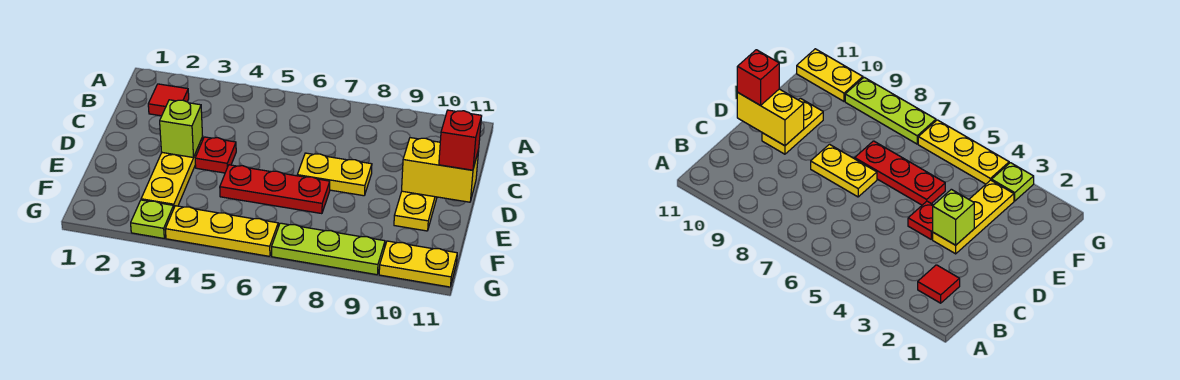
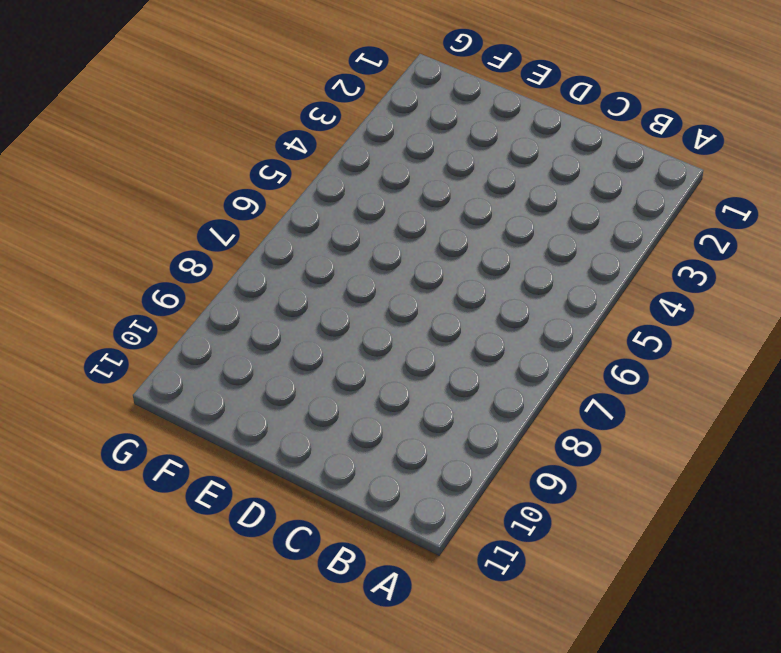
none -> red tile B2 level 1
none -> yellow plate D3:F3 level 1
none -> red plate D4 level 1

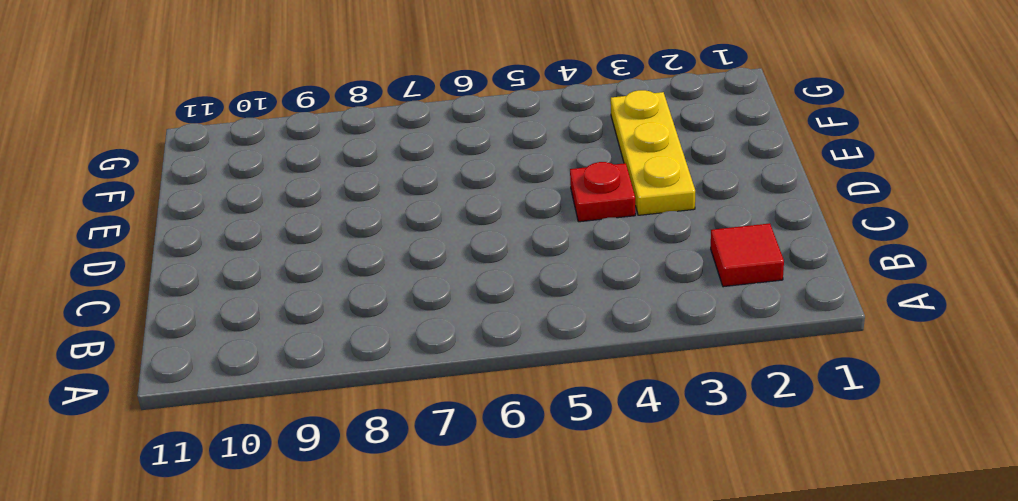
none -> yellow plate D7:D8 level 1
none -> yellow plate D10:E10 level 1
none -> red plate E5:E7 level 1

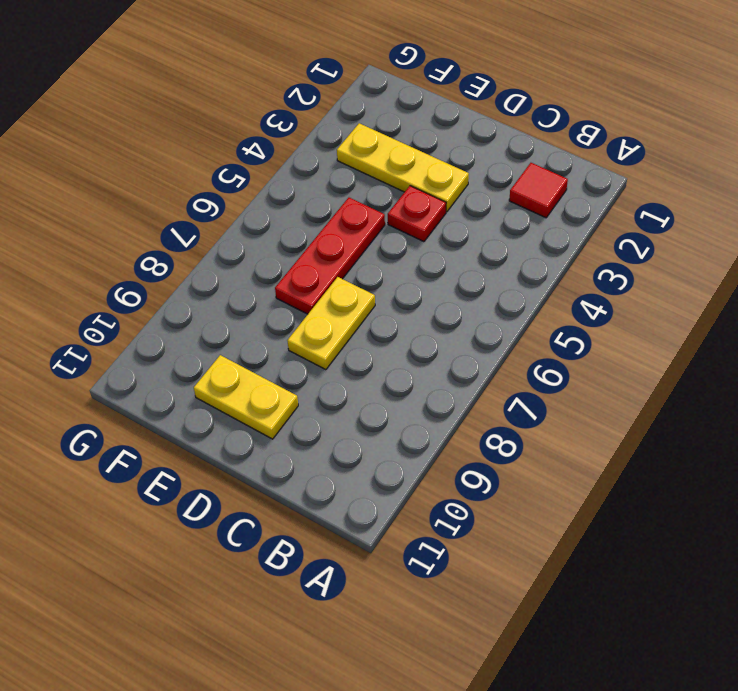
none -> lime plate G3 level 1
none -> yellow plate G4:G6 level 1
none -> lime plate G7:G9 level 1

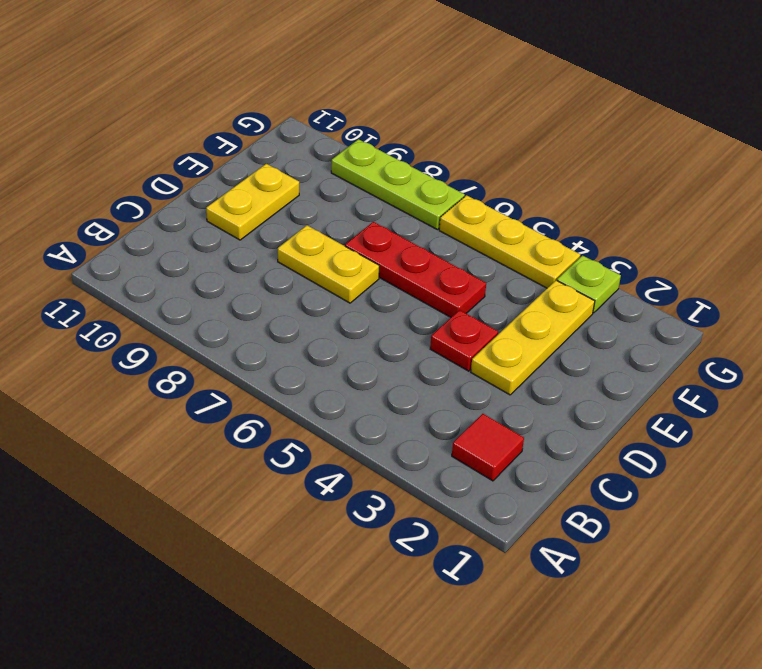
none -> yellow plate G10:G11 level 1
none -> lime brick D3 level 2
none -> yellow brick D10:D11 level 2

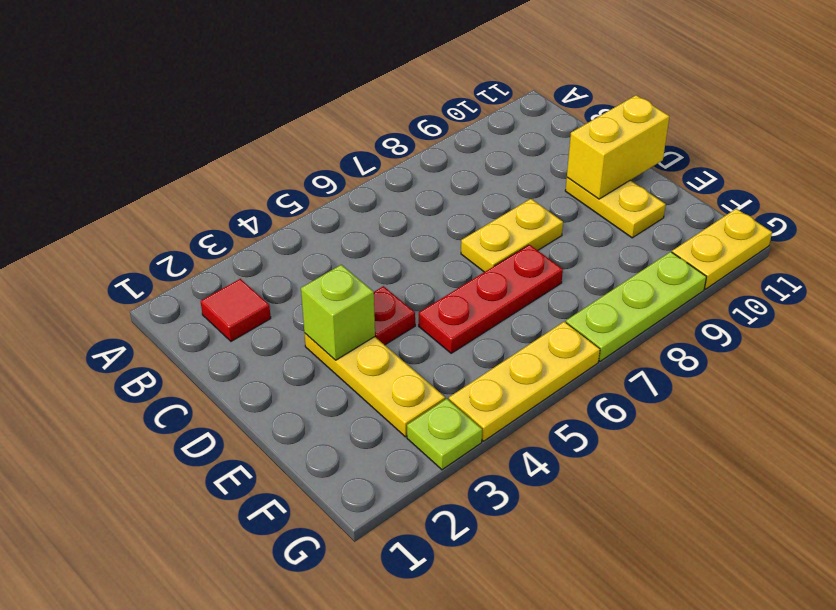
none -> red brick D11 level 3

